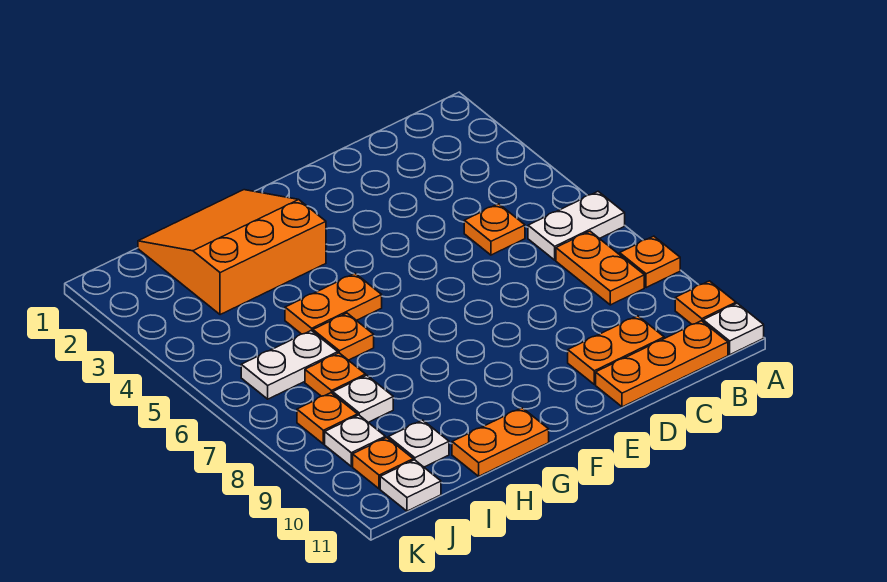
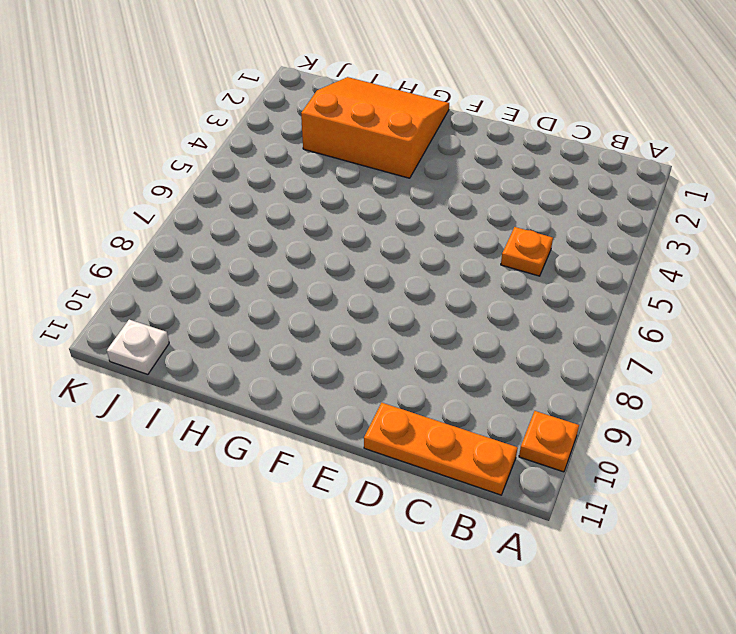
none -> white plate A6:B6 level 1
none -> orange plate A8 level 1
none -> white plate A11 level 1

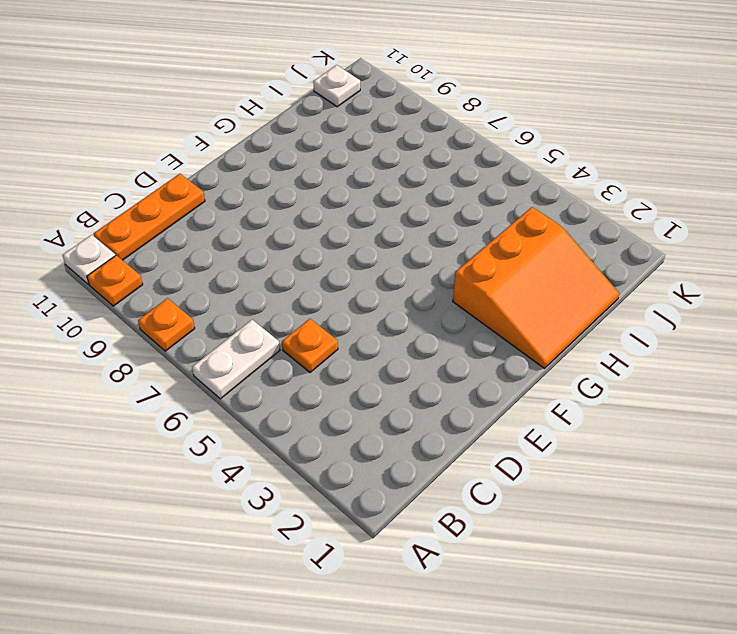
none -> orange plate B7:B8 level 1
none -> orange plate C10:D10 level 1
none -> orange plate G5:H5 level 1

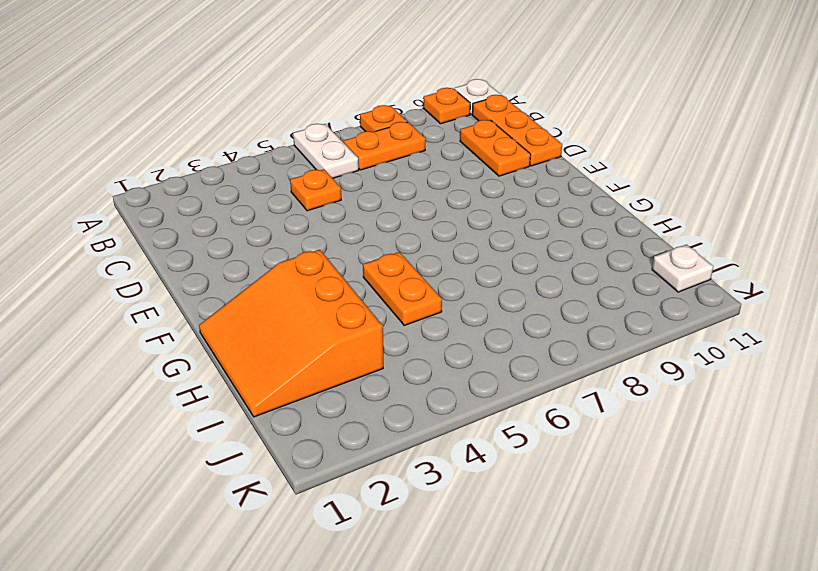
none -> orange plate G11:H11 level 1
none -> orange plate H6 level 1
none -> white plate I6:J6 level 1

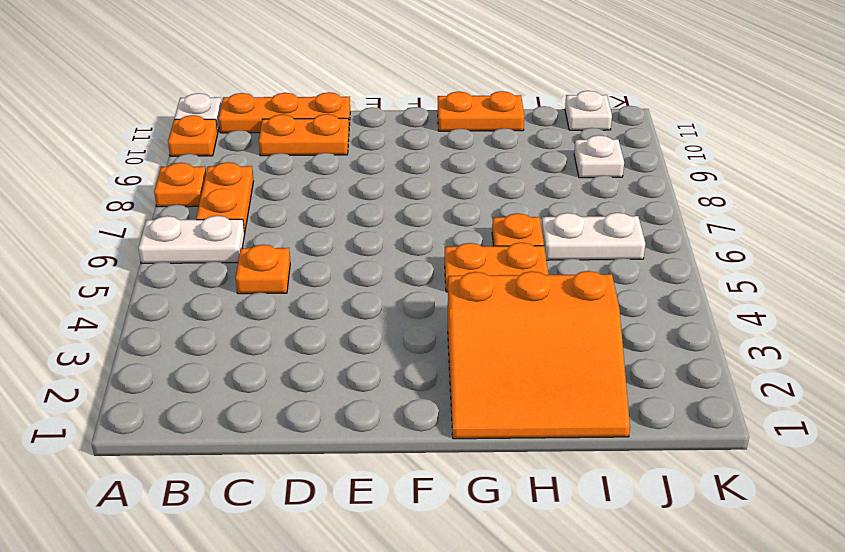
none -> orange plate I7 level 1
none -> white plate I8 level 1
none -> white plate I10 level 1

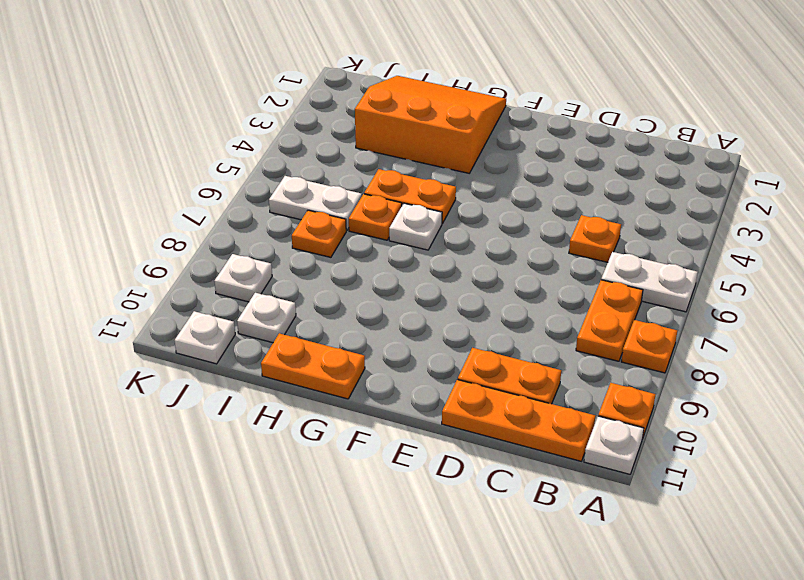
white plate G6 level 1 -> white plate I8 level 1
none -> orange plate J8 level 1
none -> orange plate J10 level 1

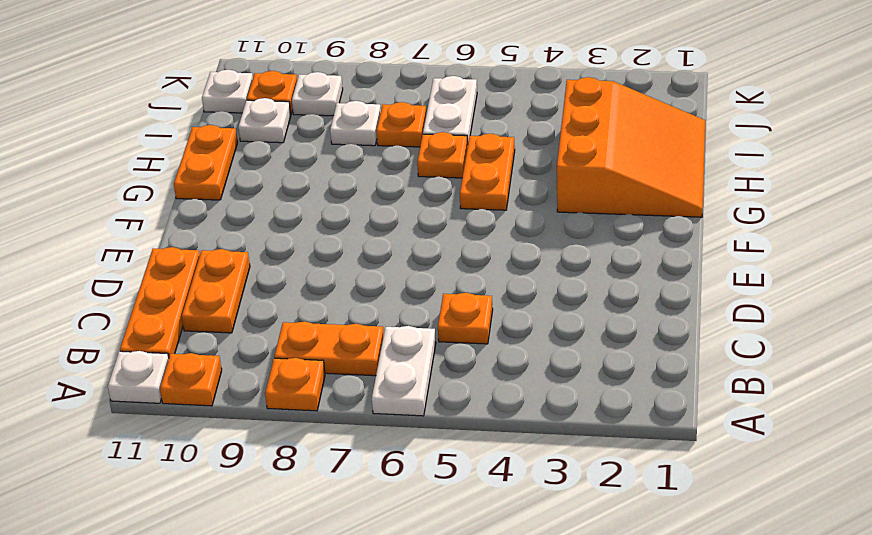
none -> orange plate J8 level 1

